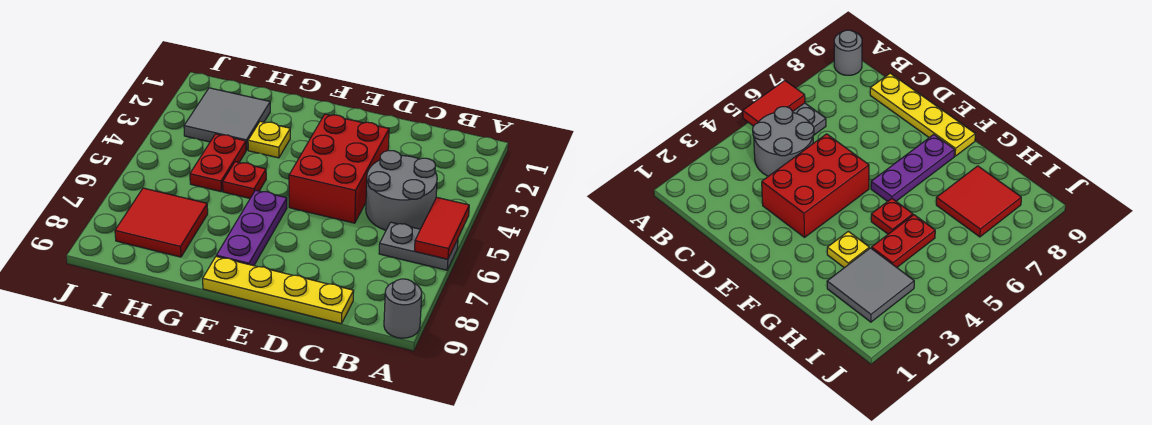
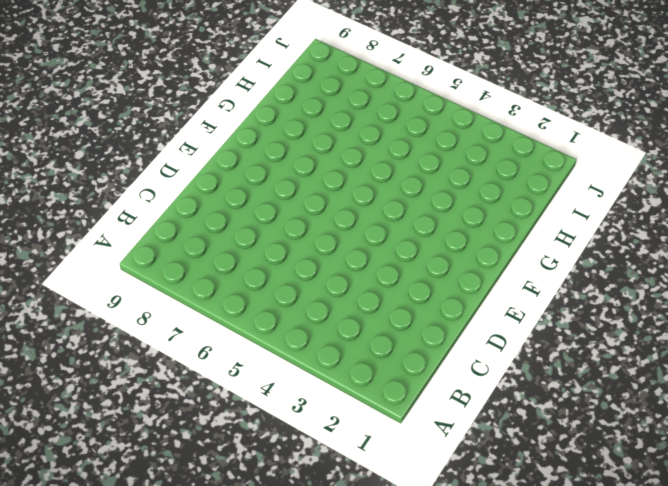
none -> grey plate A6:B6 level 1
none -> grey round brick A9 level 1
none -> grey round brick B4:C5 level 1

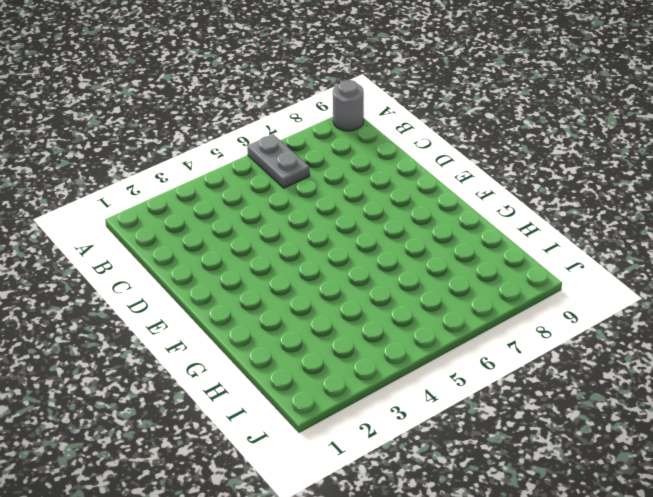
none -> grey round brick B4:C5 level 1
none -> yellow plate C9:F9 level 1
none -> red brick D3:E5 level 1

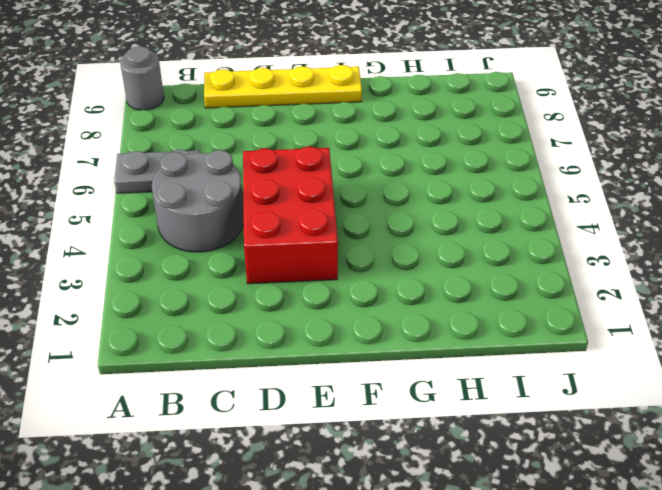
none -> purple plate F6:F8 level 1
none -> yellow plate G3 level 1
none -> red plate G5 level 1

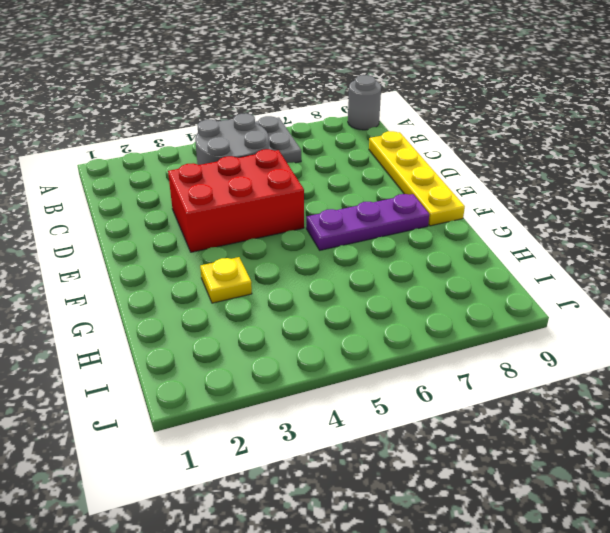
none -> red plate G5 level 1
none -> grey tile H2:I3 level 1
none -> red plate H4:H5 level 1

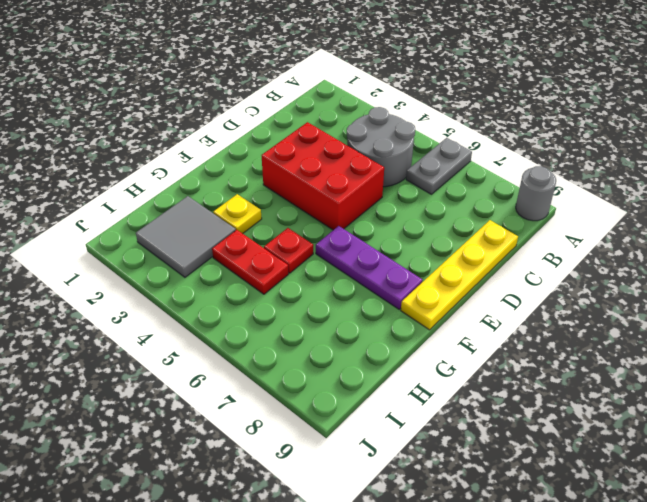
none -> red tile H7:I8 level 1
none -> red tile A5:A6 level 2

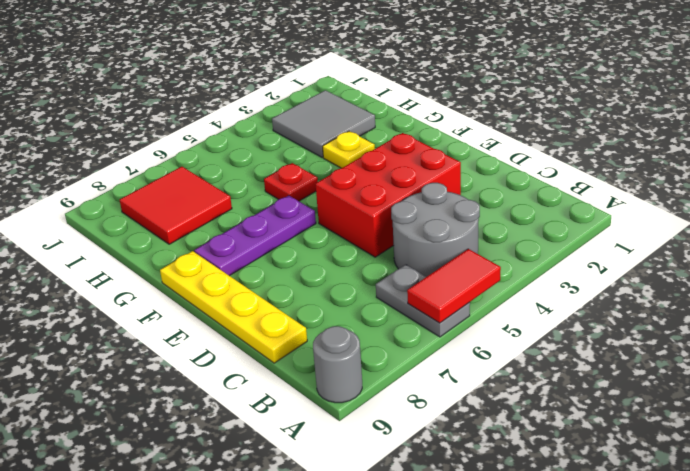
none -> red plate H4:H5 level 1

